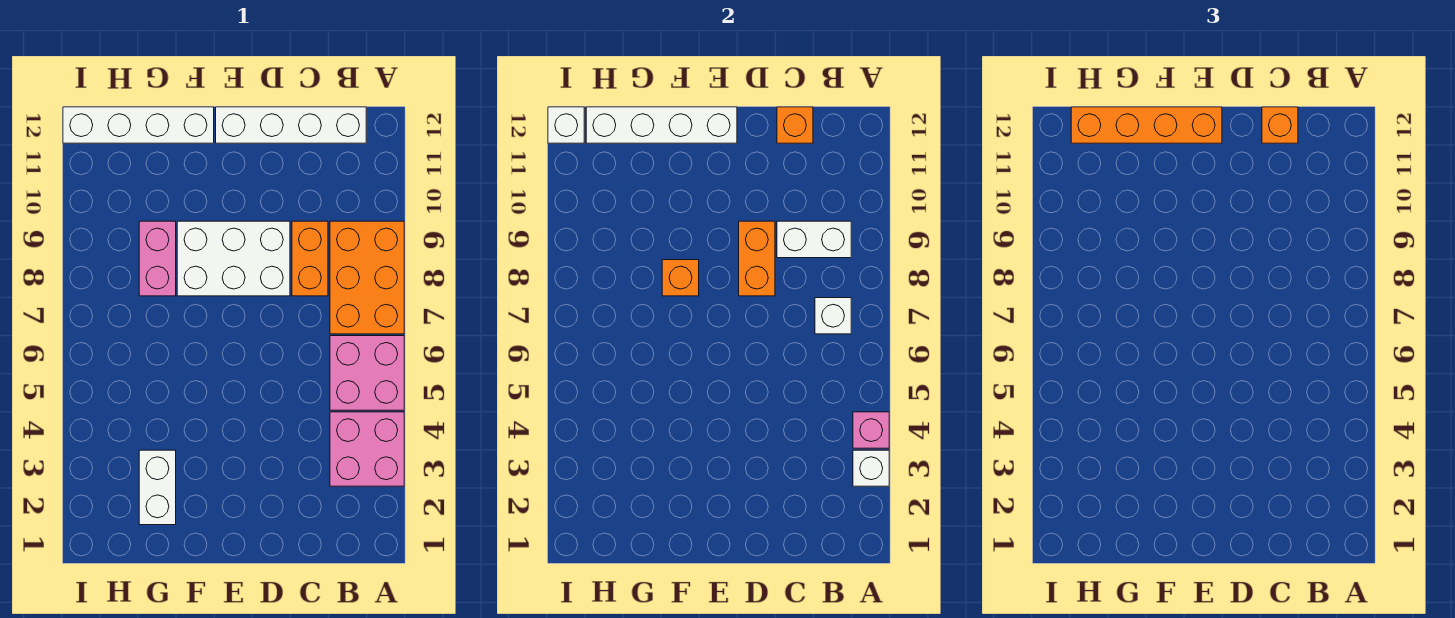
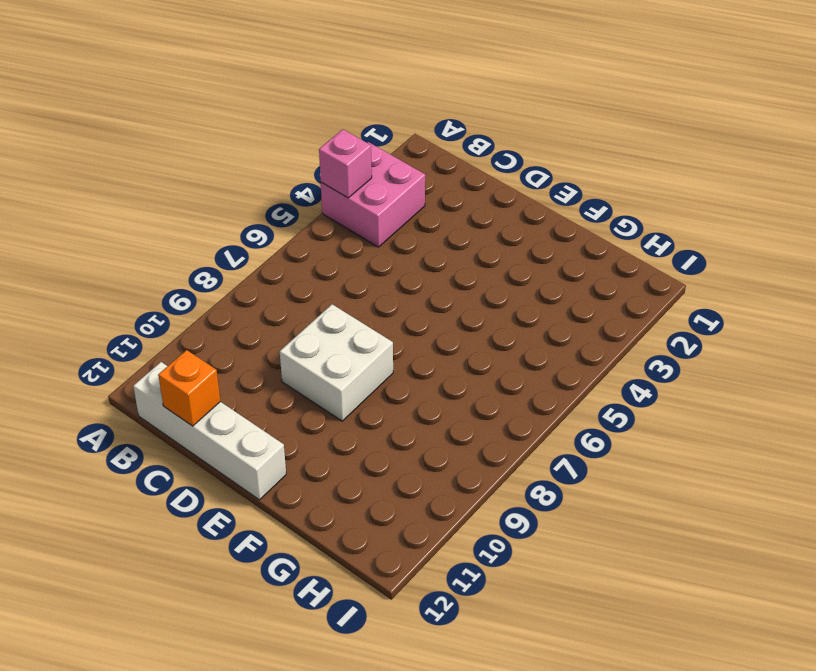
white brick D8:E9 level 1 -> white brick D8:F9 level 1
none -> pink brick A5:B6 level 1
none -> orange brick A7:B9 level 1
none -> orange brick C8:C9 level 1

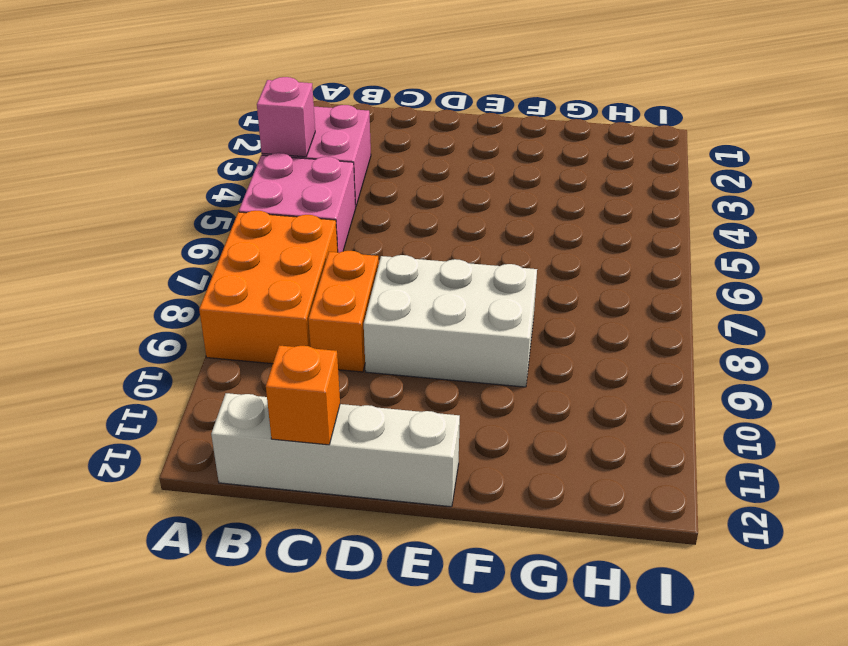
none -> white brick F12:I12 level 1
none -> white brick G2:G3 level 1
none -> pink brick G8:G9 level 1

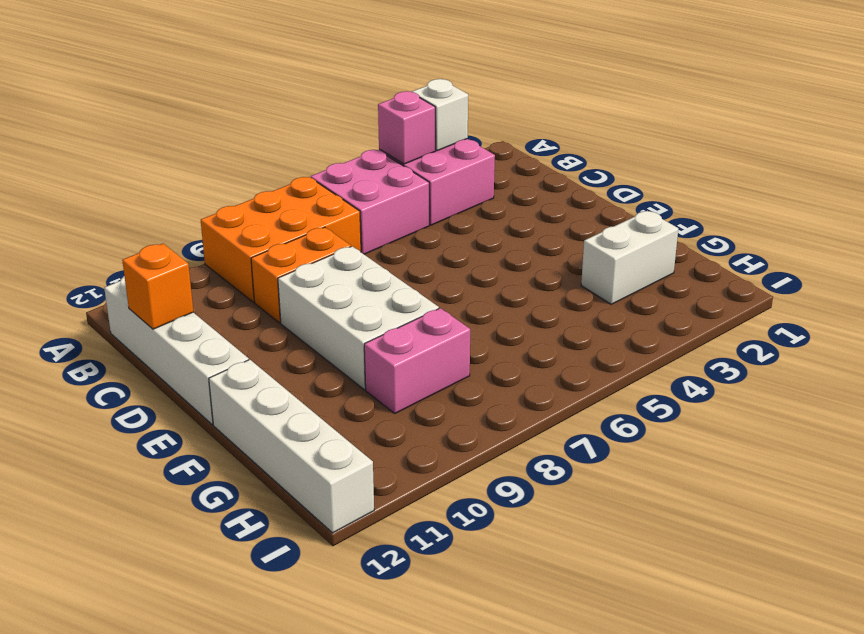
none -> white brick B7 level 2
none -> white brick B9:C9 level 2
none -> orange brick D8:D9 level 2

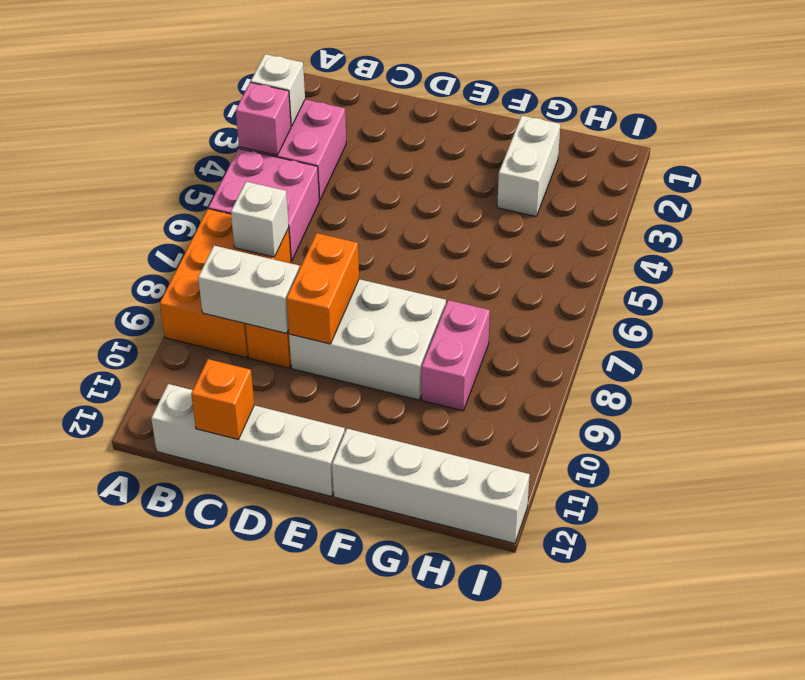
none -> white brick E12:H12 level 2
none -> orange brick F8 level 2
none -> white brick I12 level 2

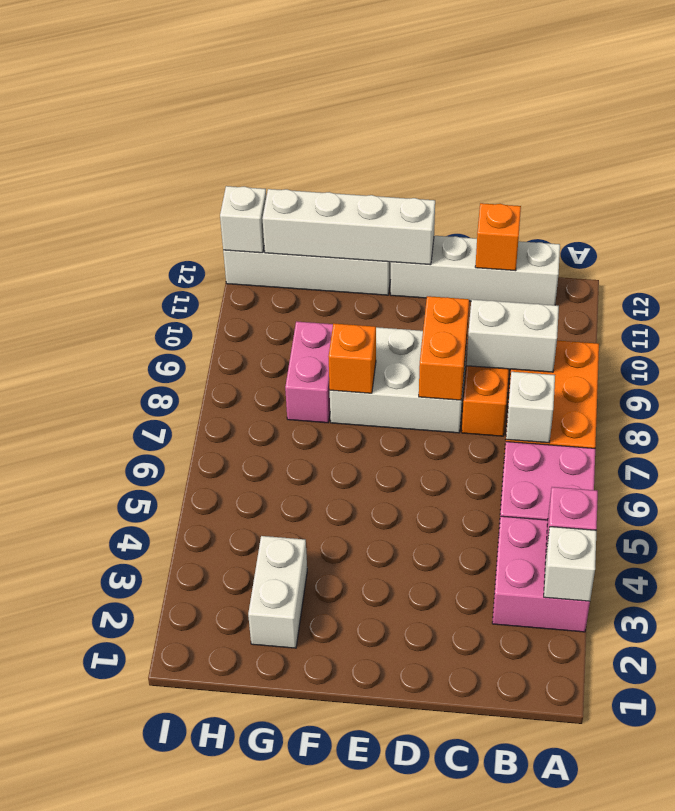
none -> orange brick C12 level 3
none -> orange brick E12:H12 level 3

